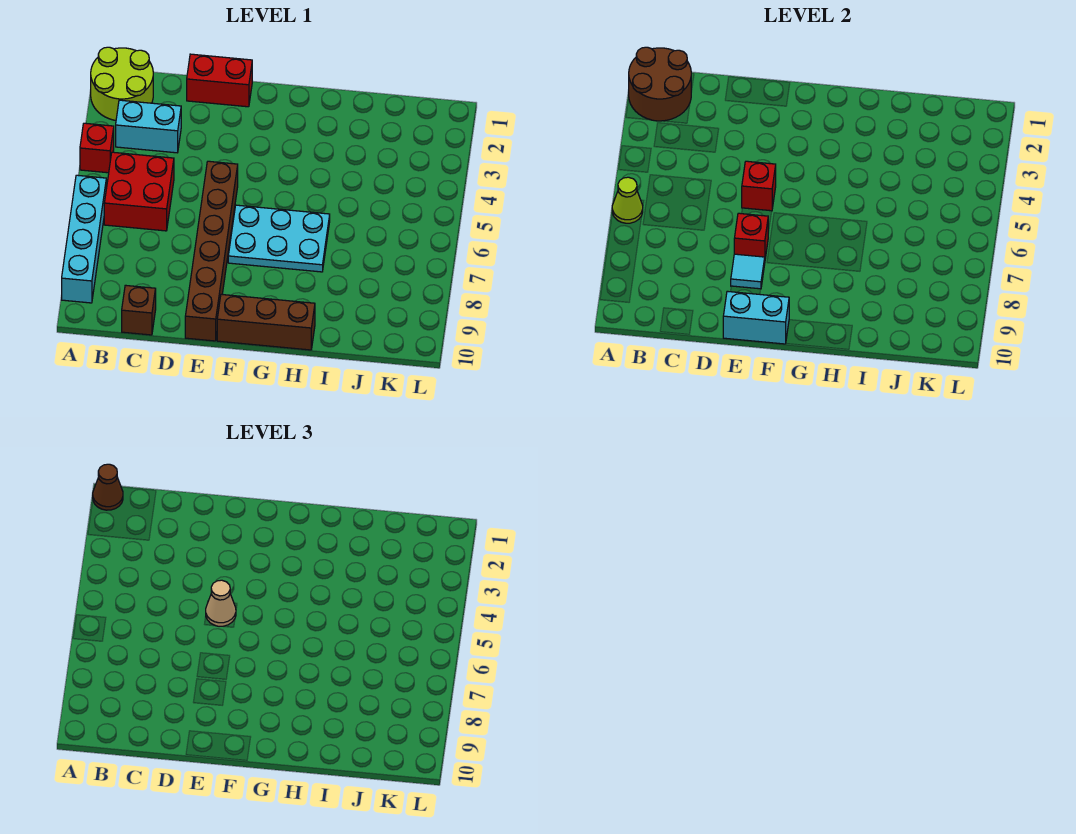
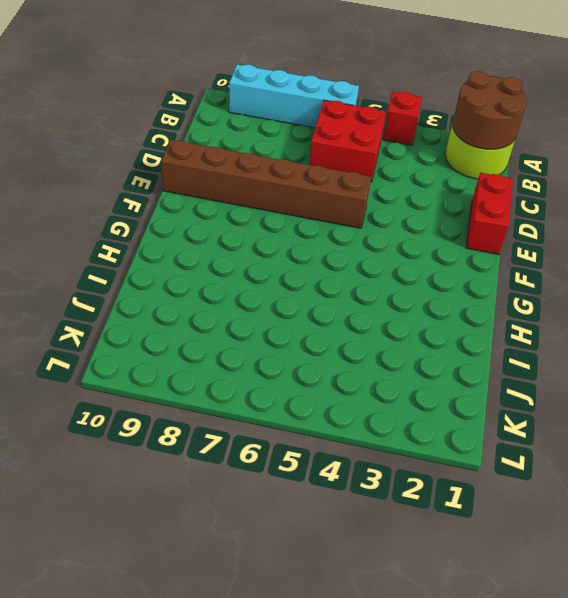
none -> cyan brick B3:C3 level 1
none -> brown brick C10 level 1
none -> cyan plate F6:H7 level 1

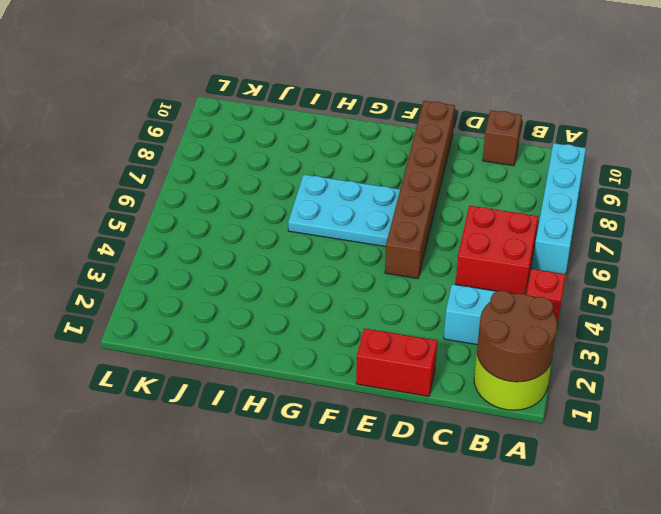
none -> brown brick F10:H10 level 1
none -> lime cone A6 level 2
none -> red brick E5 level 2

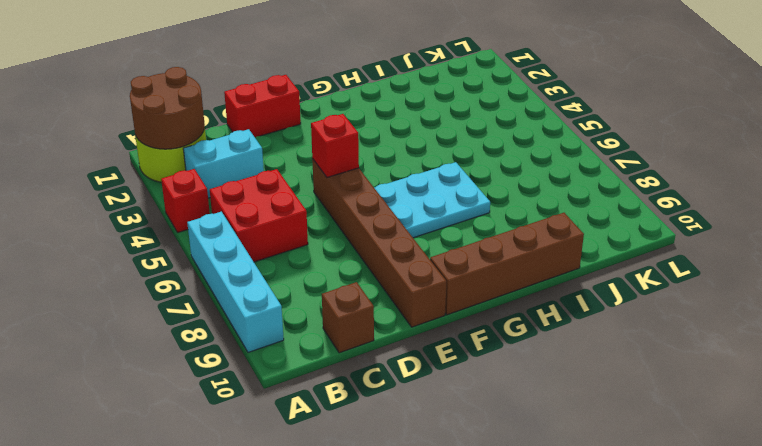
brown brick F10:I10 level 1 -> brown brick F10:H10 level 1
none -> lime cone A6 level 2
none -> red brick E7 level 2
none -> cyan tile E8 level 2

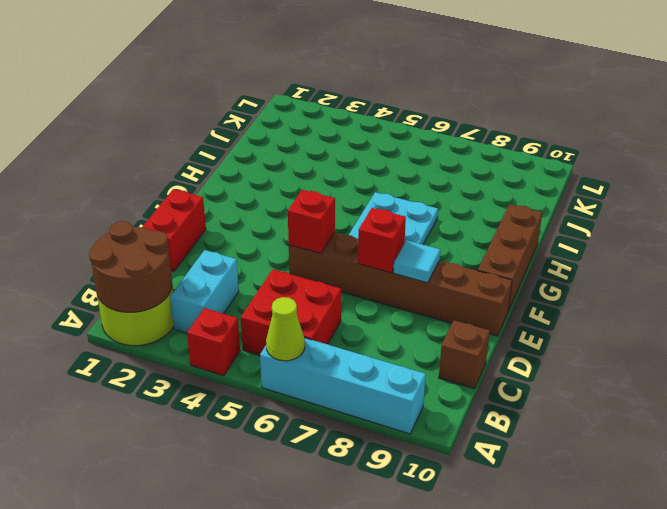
none -> cyan brick E10:F10 level 2
none -> brown cone A1 level 3
none -> tan cone E5 level 3

